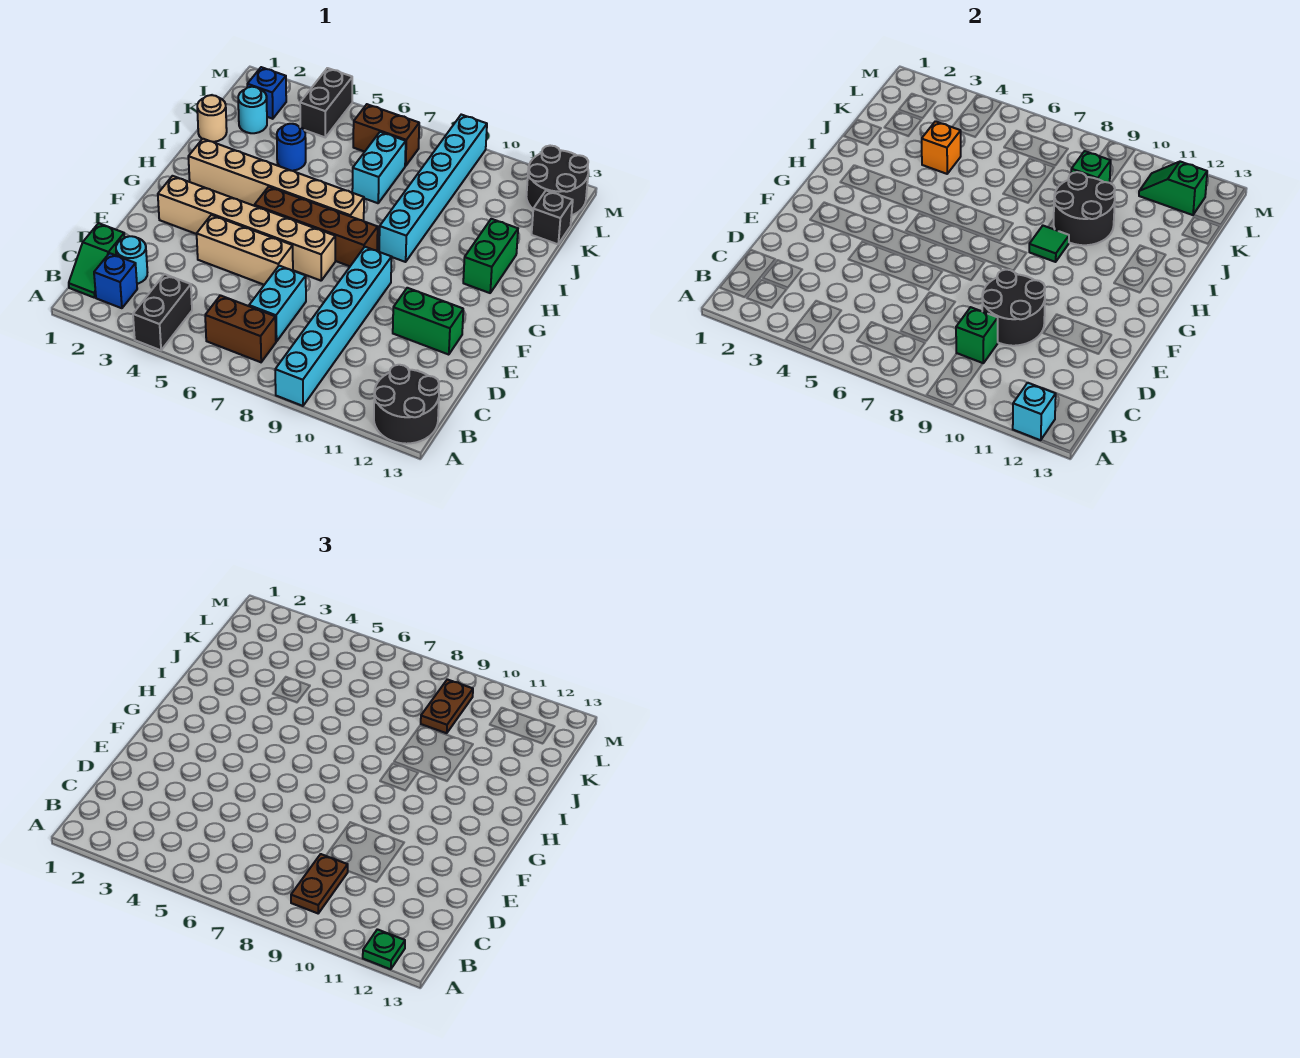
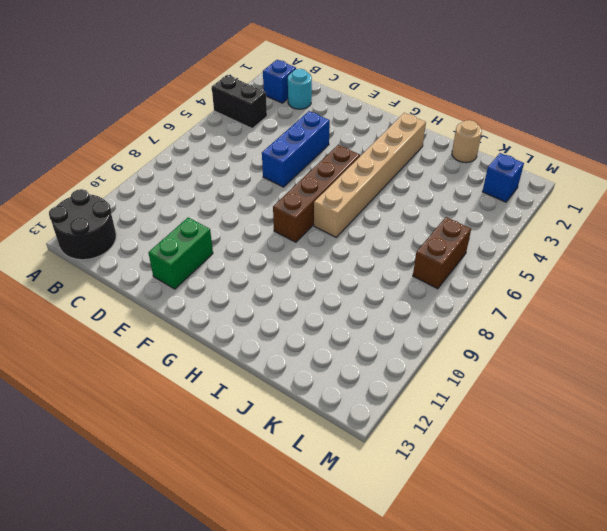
blue brick E4:E6 level 1 -> tan brick E4:E6 level 1
none -> cyan brick A9:F9 level 1
none -> green slope B1:C1 level 1 top C
none -> brown brick B6:B7 level 1
none -> cyan brick C7:D7 level 1

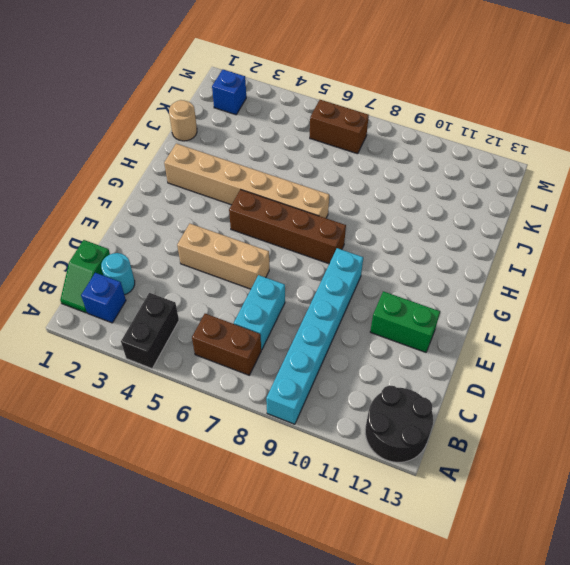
none -> tan brick F2:F7 level 1
none -> cyan brick H9:M9 level 1
none -> green brick H12:I12 level 1
none -> blue round brick J4 level 1

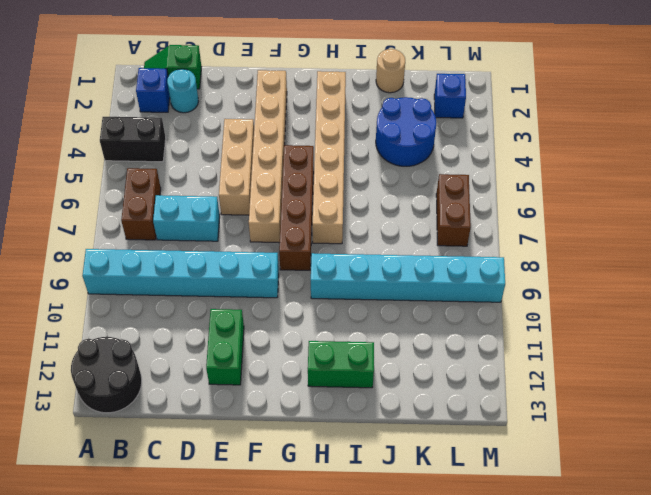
blue round brick J3:K4 level 1 -> blue round brick J4 level 1
none -> cyan brick J7:K7 level 1
none -> cyan round brick K2 level 1
none -> black brick K13 level 1
none -> black brick L4:M4 level 1

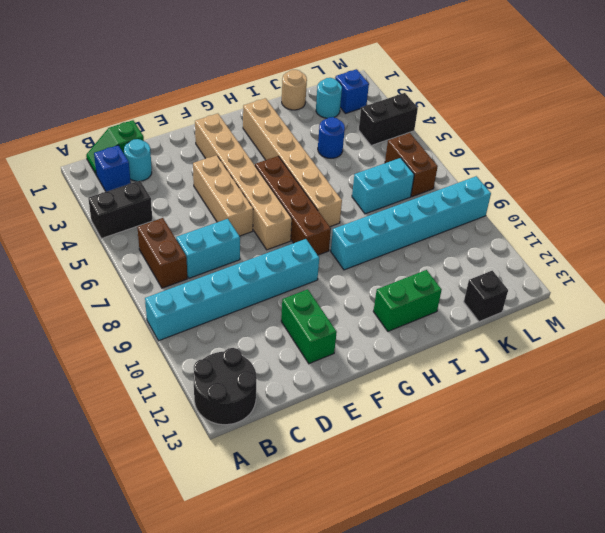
none -> black round brick L12:M13 level 1
none -> cyan brick A12 level 2
none -> green brick C9 level 2
none -> black round brick D9:E10 level 2

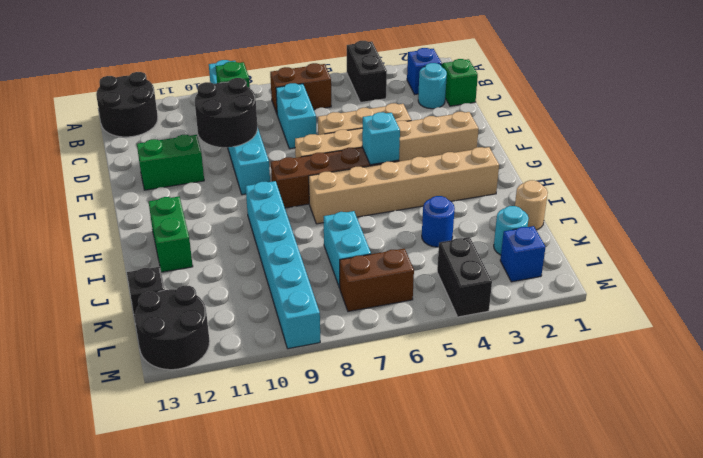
cyan brick G5 level 2 -> cyan brick A12 level 2
none -> green tile H9 level 2
none -> black round brick I9:J10 level 2
none -> orange brick J4 level 2
none -> green brick K9 level 2

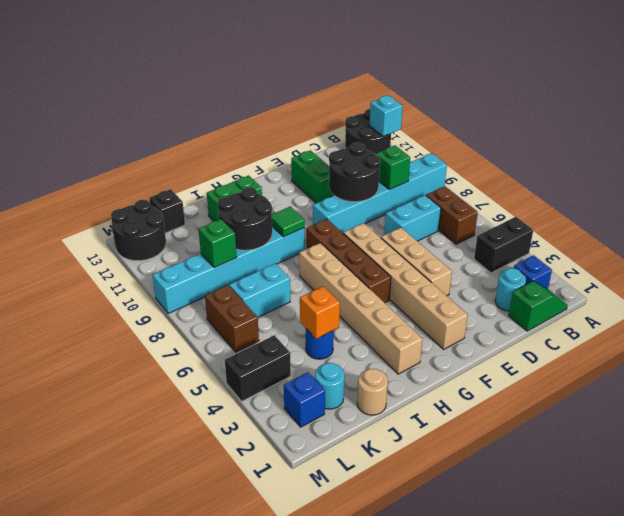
none -> green slope L11:L12 level 2 top 12
none -> green plate A12 level 3
none -> brown plate B9:C9 level 3
none -> brown plate K9:L9 level 3

